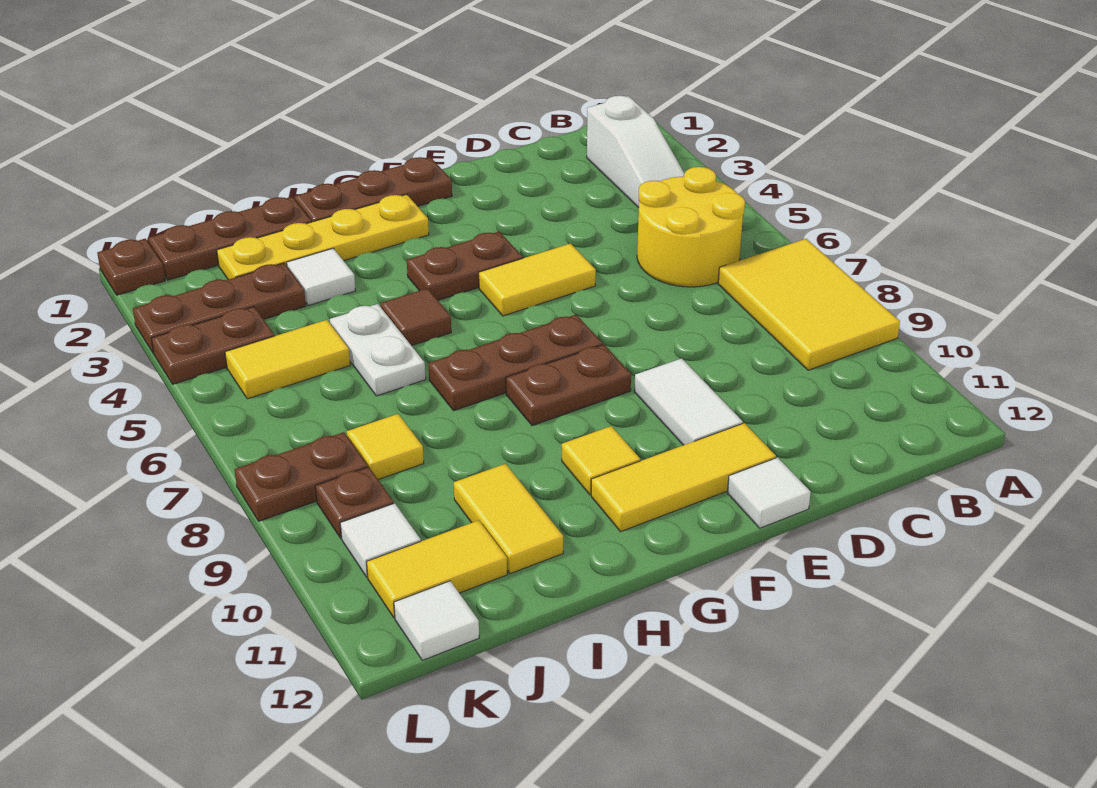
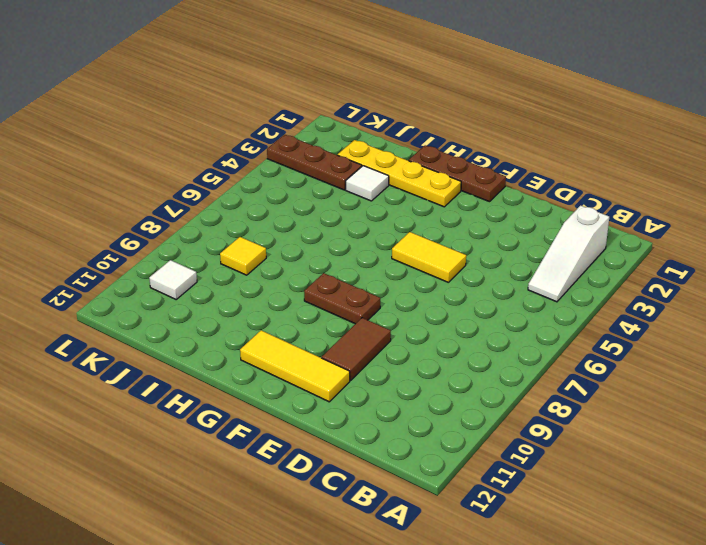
brown tile E9:E10 level 1 -> white tile E9:E10 level 1
none -> yellow tile A7:B9 level 1
none -> yellow round brick B5:C6 level 1
none -> white tile E12 level 1

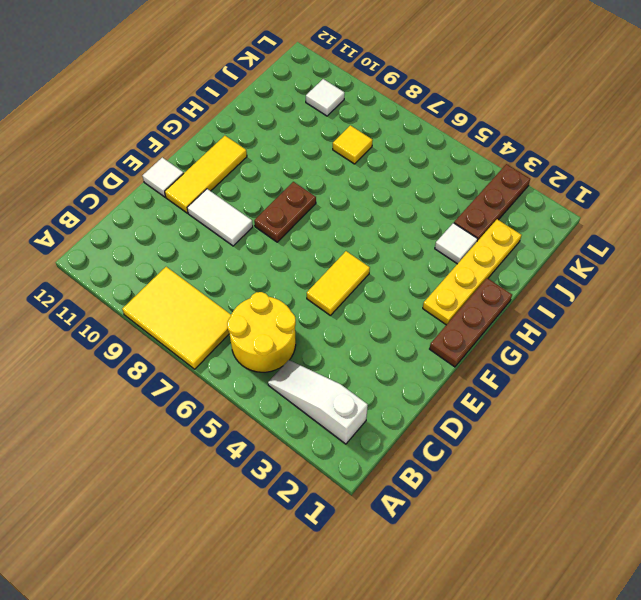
none -> brown plate F4:G4 level 1
none -> brown plate F7:H7 level 1
none -> yellow tile G10 level 1

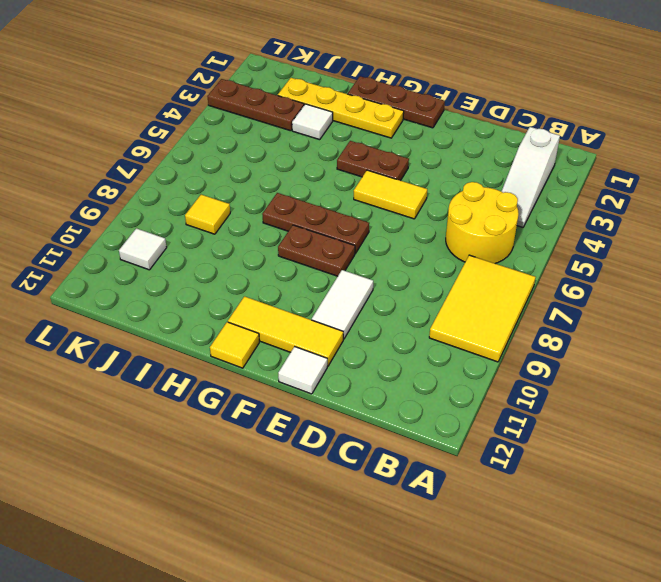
yellow tile G12 level 1 -> yellow tile G10 level 1
none -> brown tile H5 level 1
none -> brown plate I1:K1 level 1
none -> white plate I5:I6 level 1

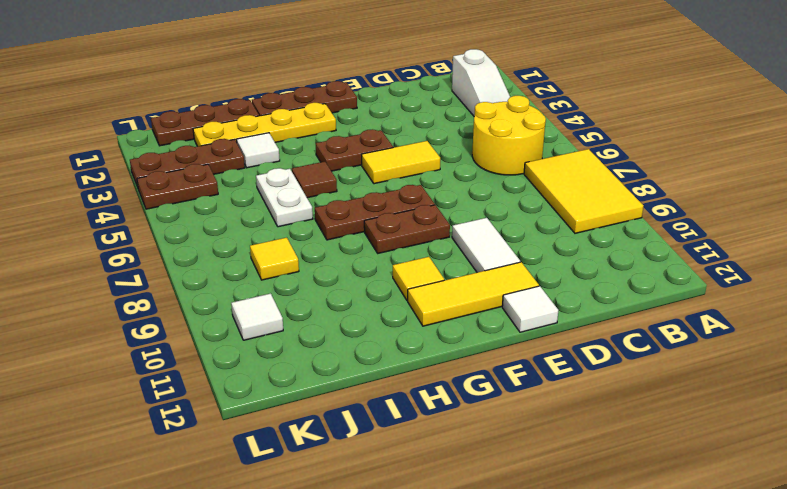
none -> yellow tile I10:I11 level 1
none -> yellow tile J5:K5 level 1
none -> yellow tile J11:K11 level 1

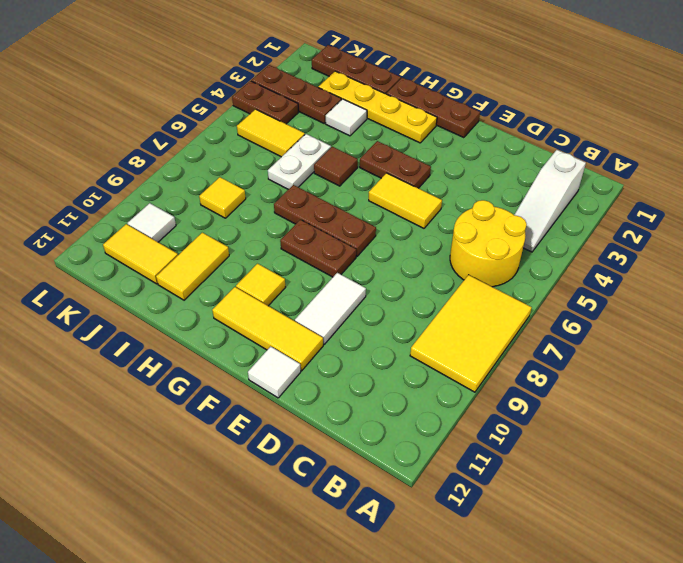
none -> brown plate K8:L8 level 1
none -> brown plate K9 level 1
none -> white tile K12 level 1

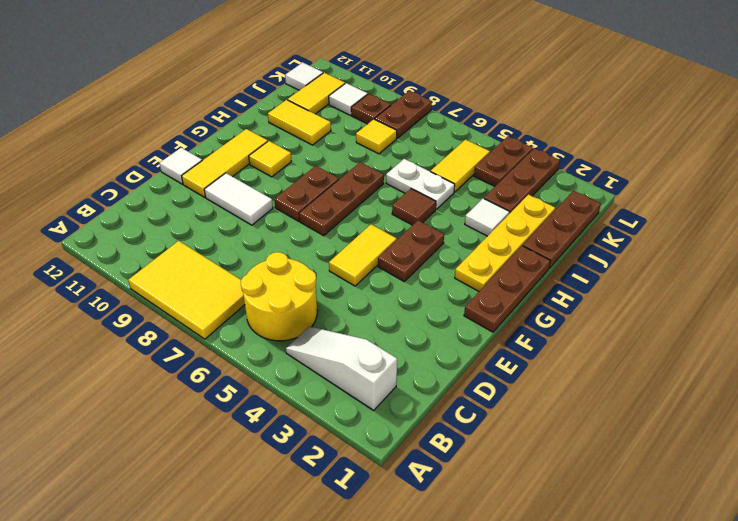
none -> brown plate L1 level 1

